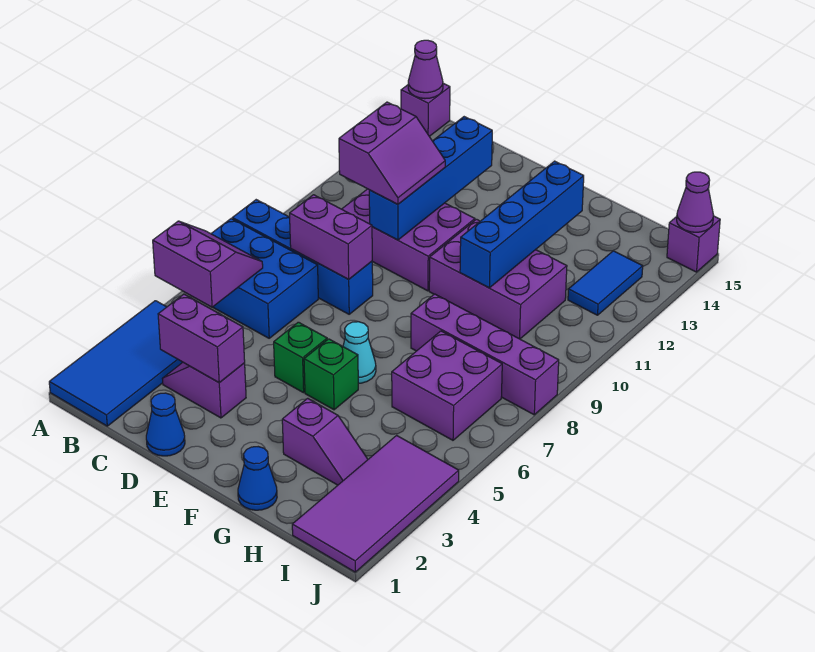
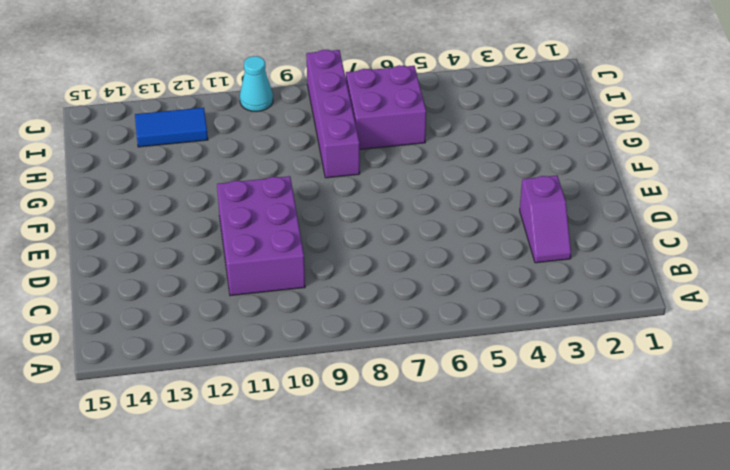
cyan cone J10 level 1 -> cyan cone F6 level 1
none -> blue tile A1:B4 level 1
none -> blue brick A6:C7 level 1
none -> blue brick A8:D8 level 1

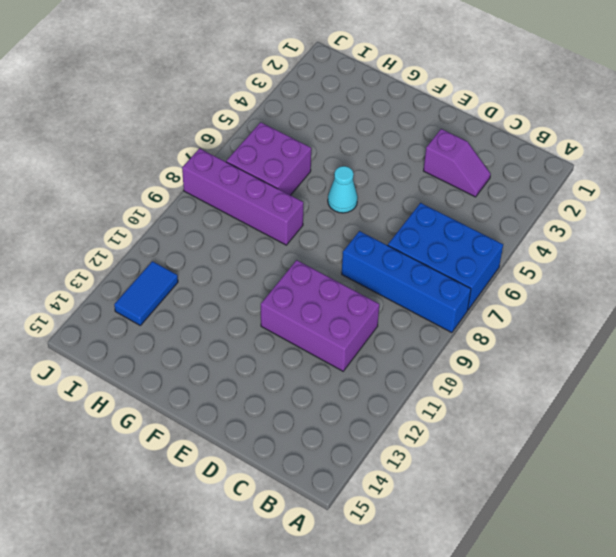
none -> blue tile A1:B4 level 1
none -> purple brick A15 level 1
none -> blue cone D1 level 1

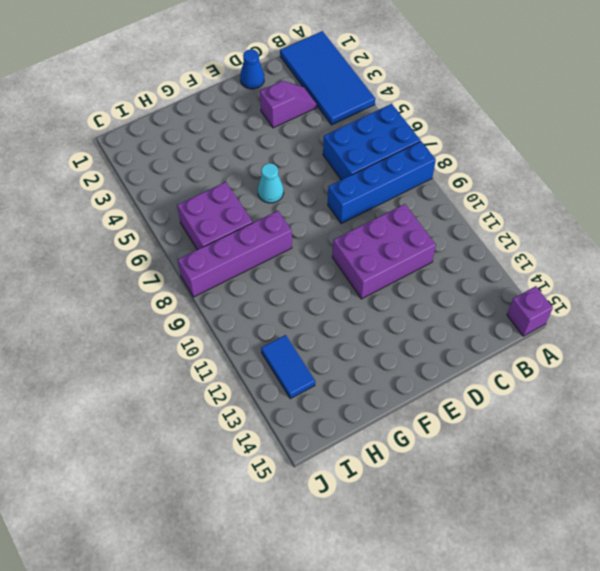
none -> green brick E5 level 1
none -> green brick F5 level 1
none -> purple brick F10:H11 level 1

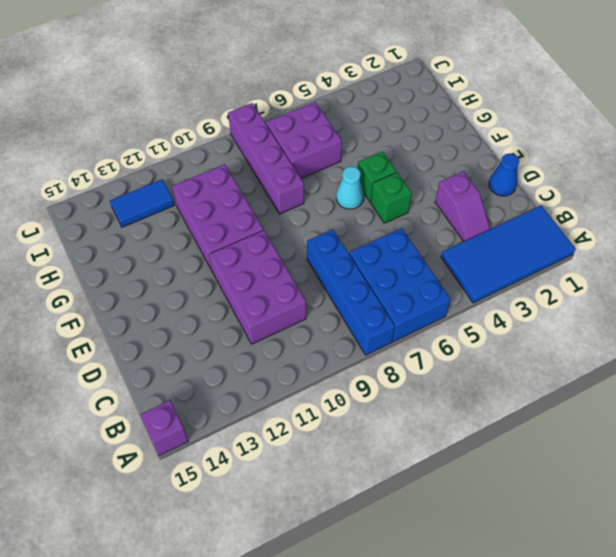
none -> blue cone G1 level 1
none -> purple slope G3:H3 level 1 top G
none -> purple tile I1:J4 level 1

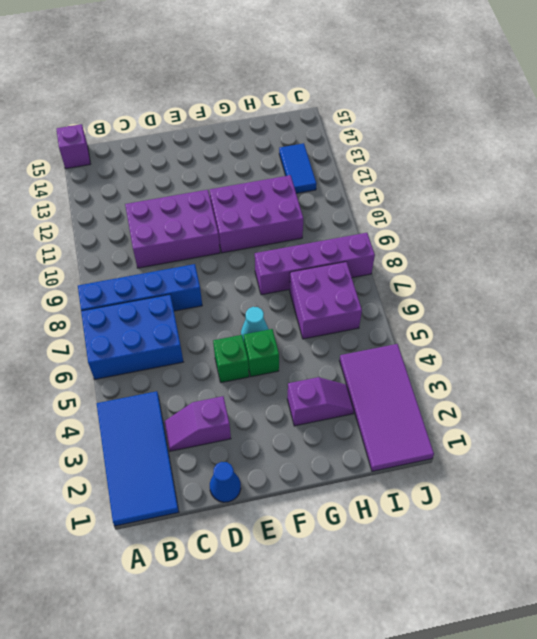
none -> blue cone G1 level 1
none -> purple brick J15 level 1
none -> purple slope A5:B6 level 2 top 5

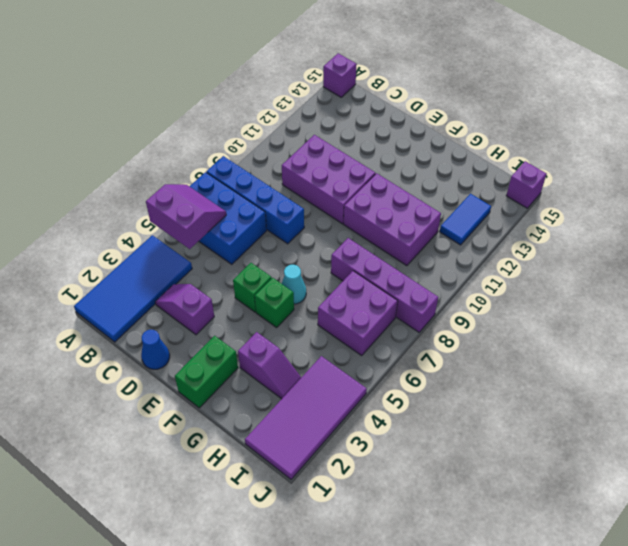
green brick F1:F2 level 1 -> none
none -> blue cone G1 level 1
none -> purple cone A15 level 2
none -> purple brick C3:D3 level 2

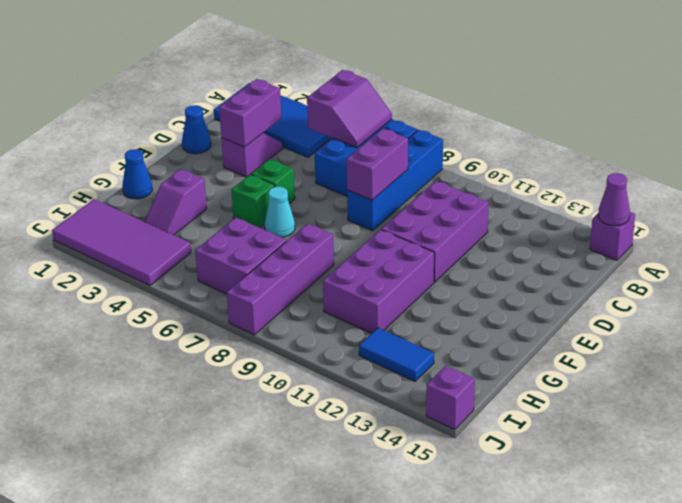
none -> blue brick D10:D13 level 2
none -> blue brick G10:G13 level 2
none -> purple cone J15 level 2

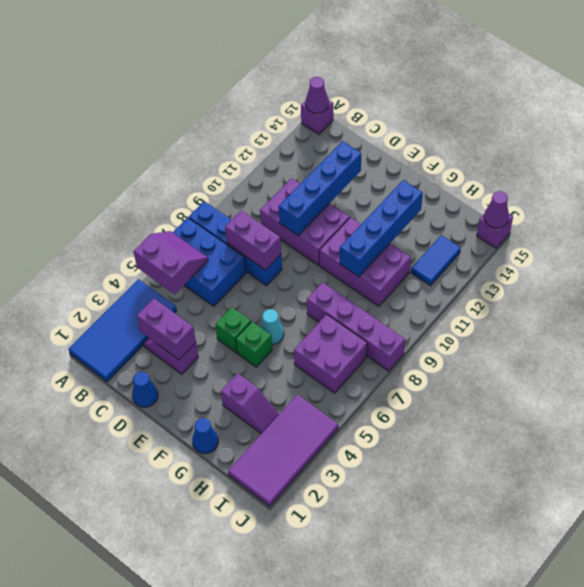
none -> purple slope C10:D11 level 3 top C

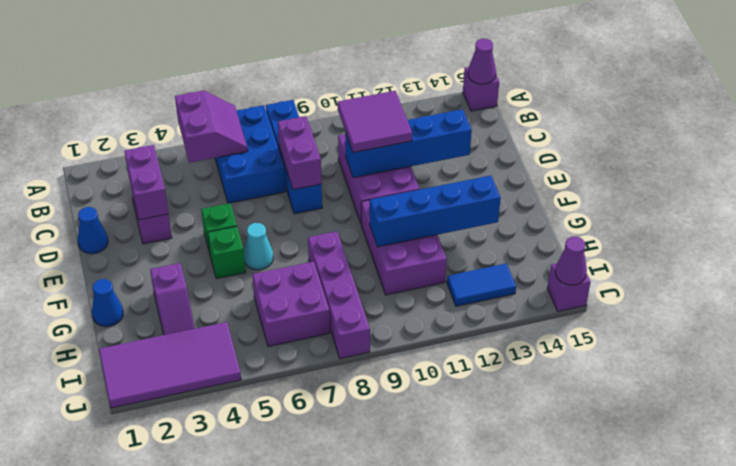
purple tile C10:D11 level 3 -> purple slope C10:D11 level 3 top C
none -> blue tile A1:B4 level 1

